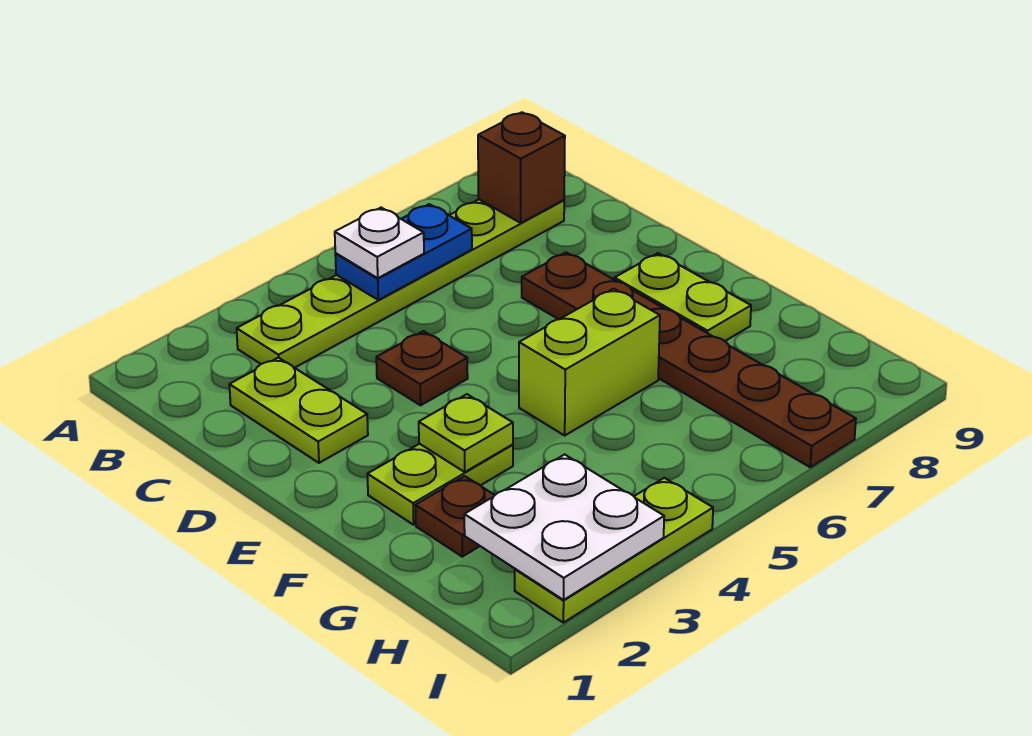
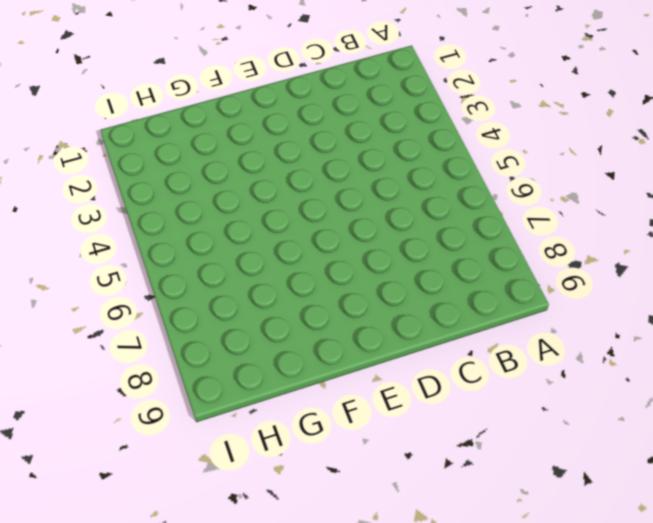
none -> lime plate B3:B8 level 1
none -> lime plate C2:D2 level 1
none -> brown plate D4 level 1

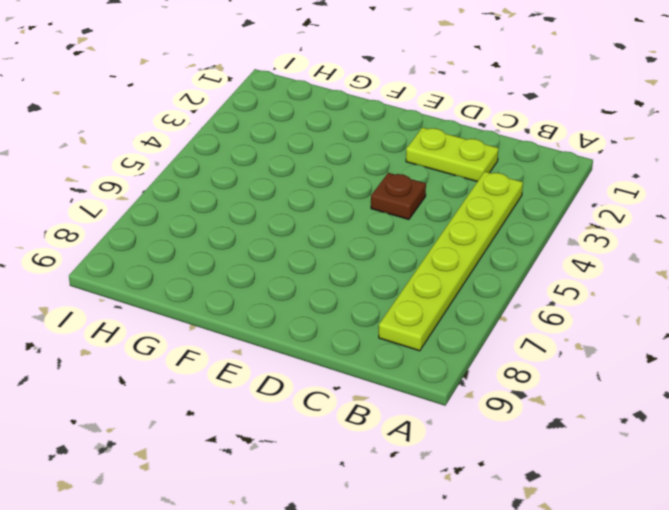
none -> brown plate D7:I7 level 1
none -> lime plate E8:F8 level 1
none -> lime plate F2:F3 level 1

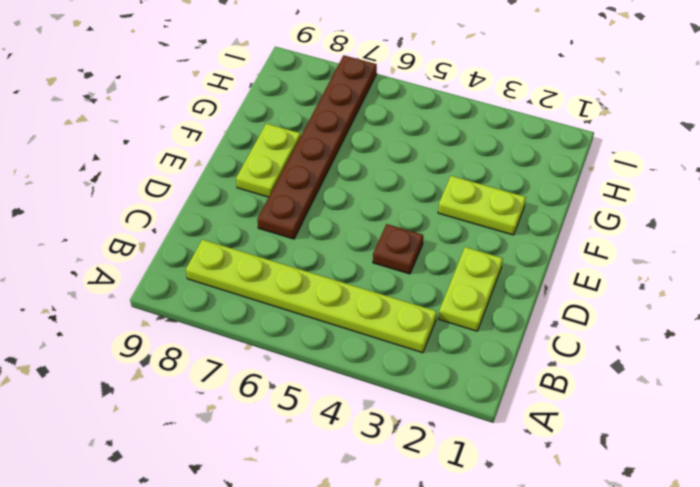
none -> lime brick F5:F6 level 1
none -> brown plate G2 level 1
none -> lime plate I2:I4 level 1

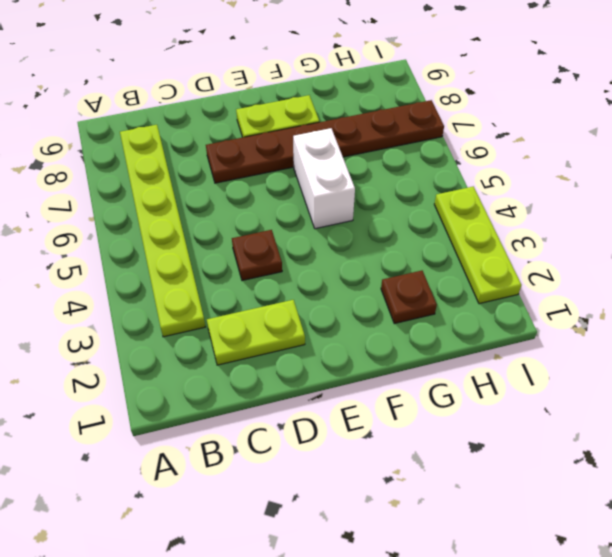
white brick F5:F6 level 1 -> lime brick F5:F6 level 1
none -> lime plate F2:F3 level 1
none -> blue plate B5:B6 level 2
none -> brown brick B8 level 2

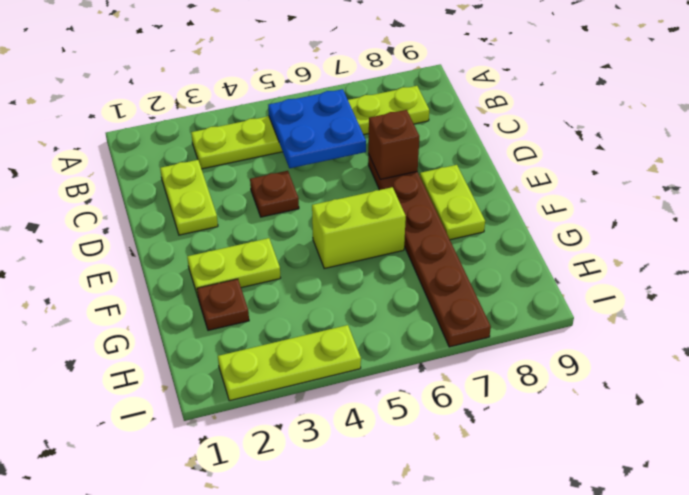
blue plate B5:C6 level 2 -> blue plate B5:B6 level 2
brown brick D7 level 2 -> brown brick B8 level 2
none -> lime plate F3 level 2
none -> white plate H2:I3 level 2
none -> white plate B5 level 3

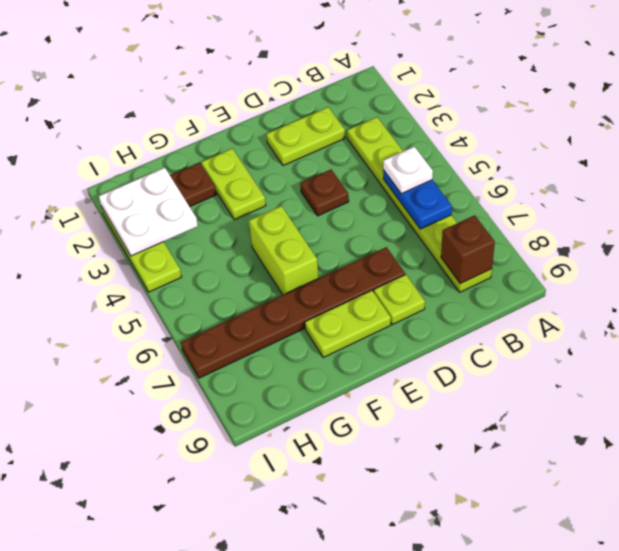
lime plate D8 level 1 -> lime plate F3 level 2

